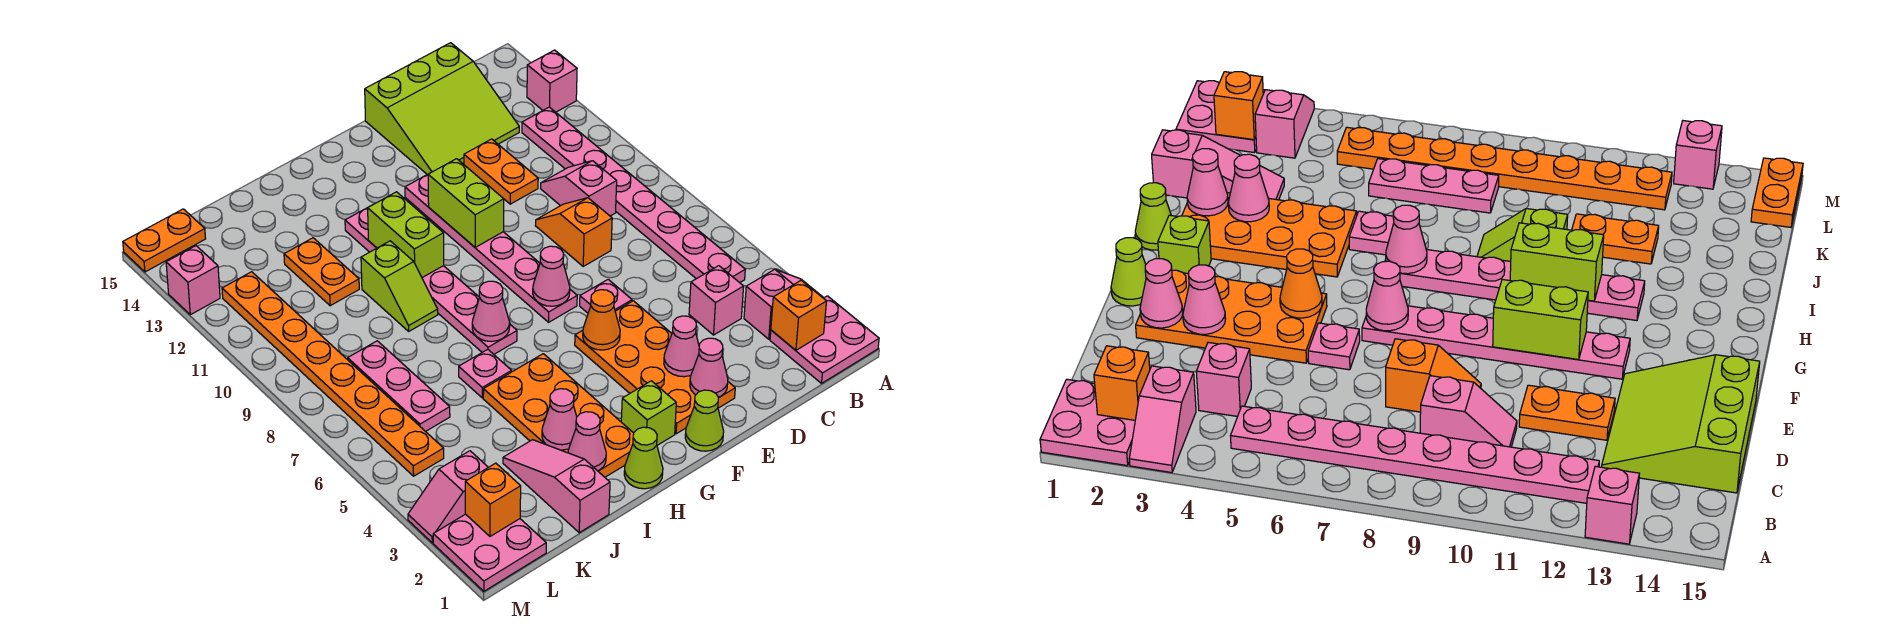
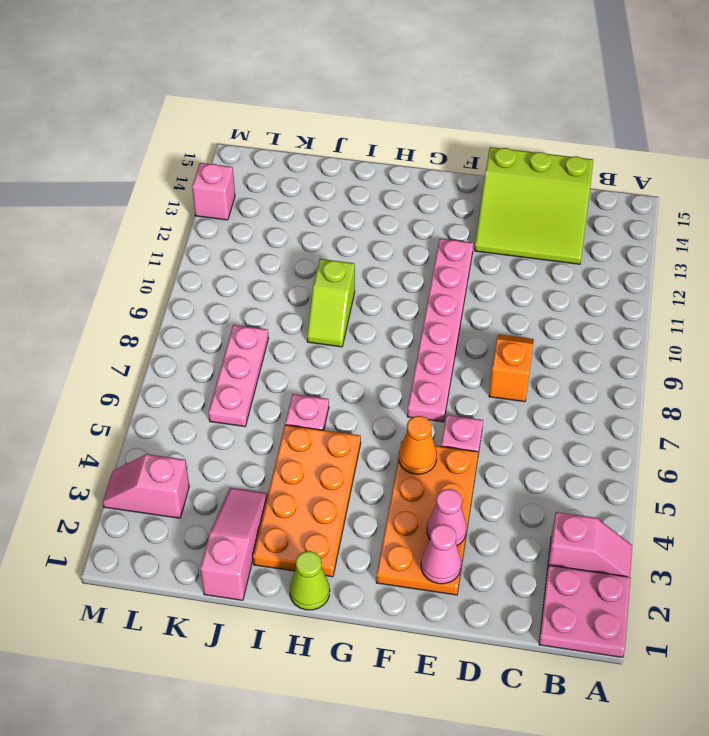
none -> pink brick A13 level 1
none -> pink plate B5:B12 level 1
none -> pink brick C4 level 1
none -> pink slope C9:C10 level 1 top 9

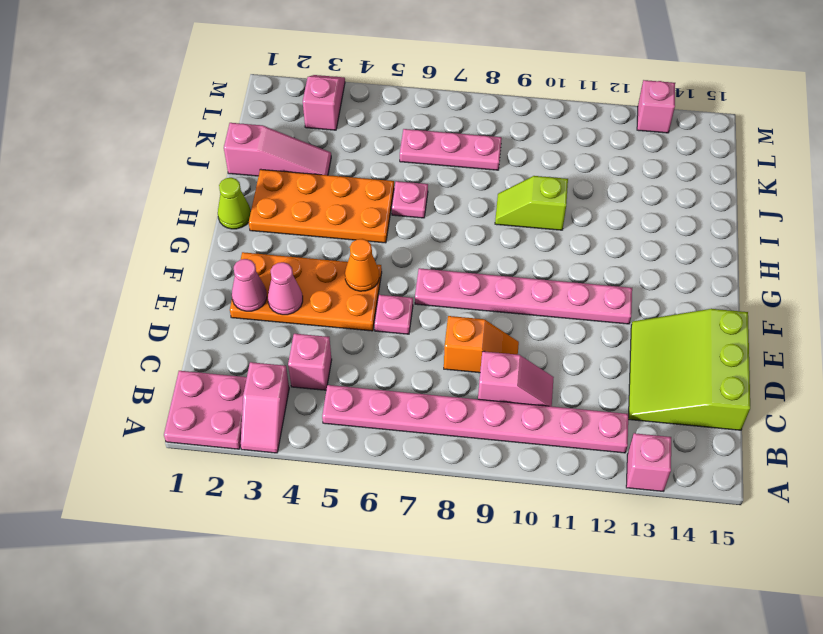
none -> orange plate D11:D12 level 1
none -> lime cone F1 level 1
none -> lime brick G2 level 1
none -> pink plate H7:H12 level 1

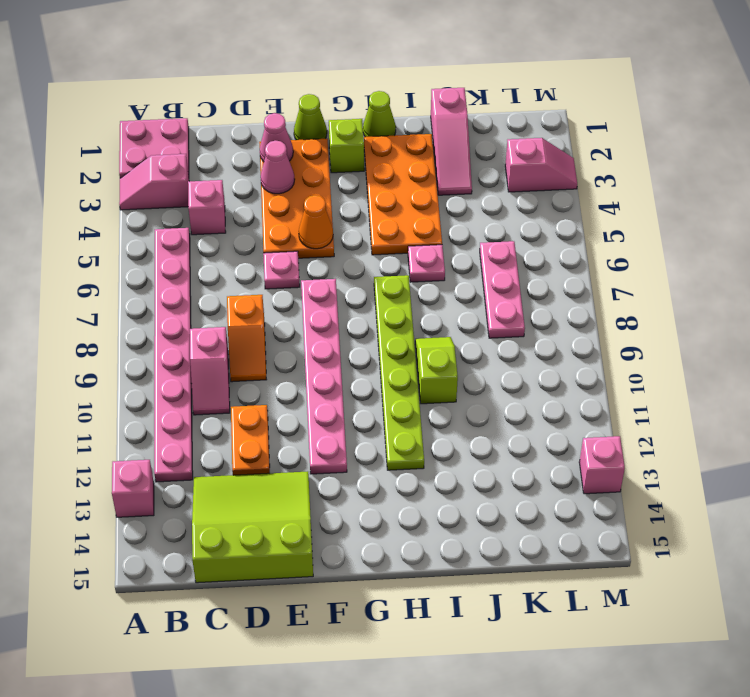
lime plate H7:H12 level 1 -> pink plate H7:H12 level 1
none -> orange plate J11:J12 level 1
none -> pink plate L1:M2 level 1
none -> orange plate L5:L12 level 1
none -> orange plate L15:M15 level 1

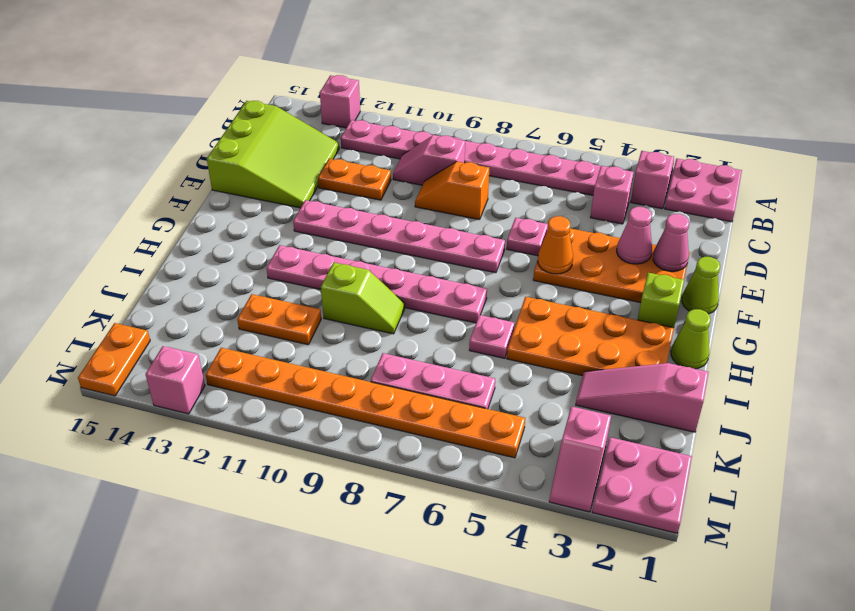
none -> orange brick B2 level 2
none -> pink cone F7 level 2
none -> lime brick F10:F11 level 2
none -> pink cone H7 level 2

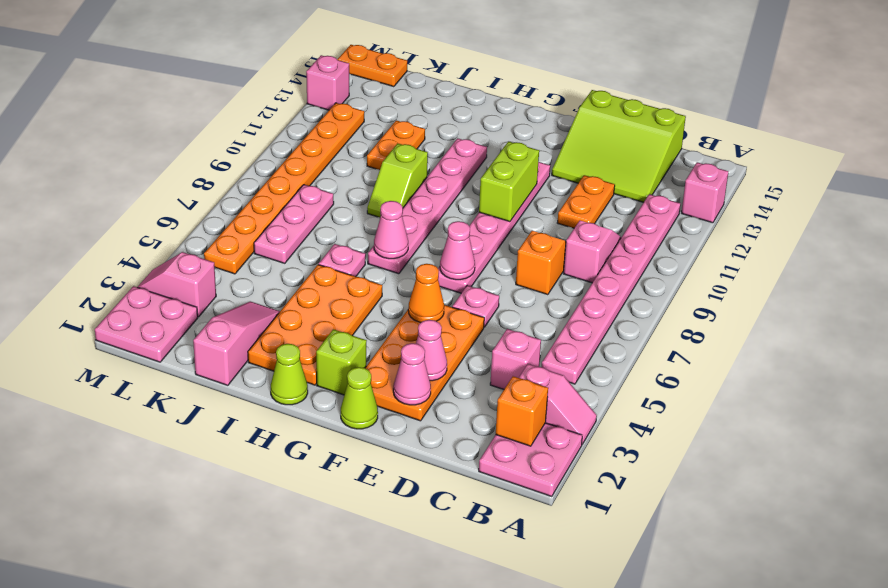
none -> lime brick H10:H11 level 2
none -> pink cone I2 level 2
none -> pink cone I3 level 2
none -> orange brick L2 level 2

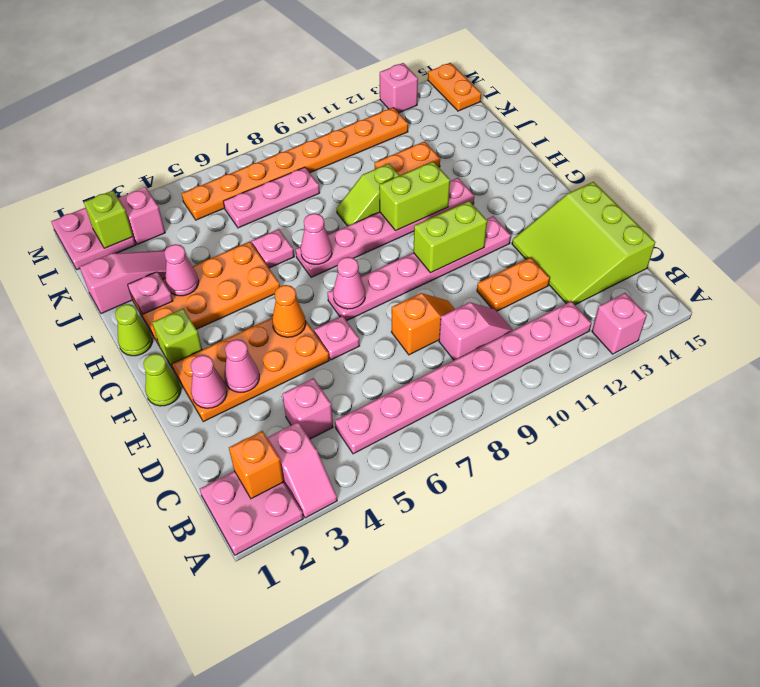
pink plate I2 level 2 -> pink cone I2 level 2
lime brick L2 level 2 -> orange brick L2 level 2

